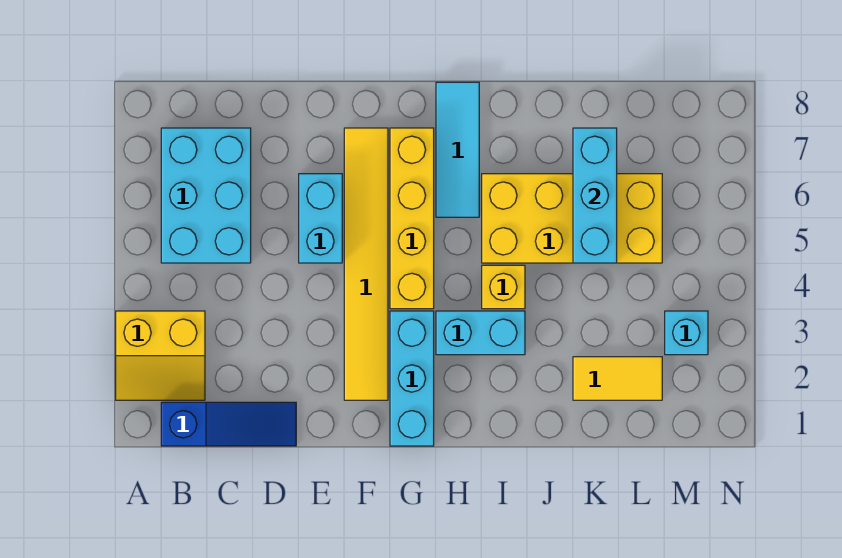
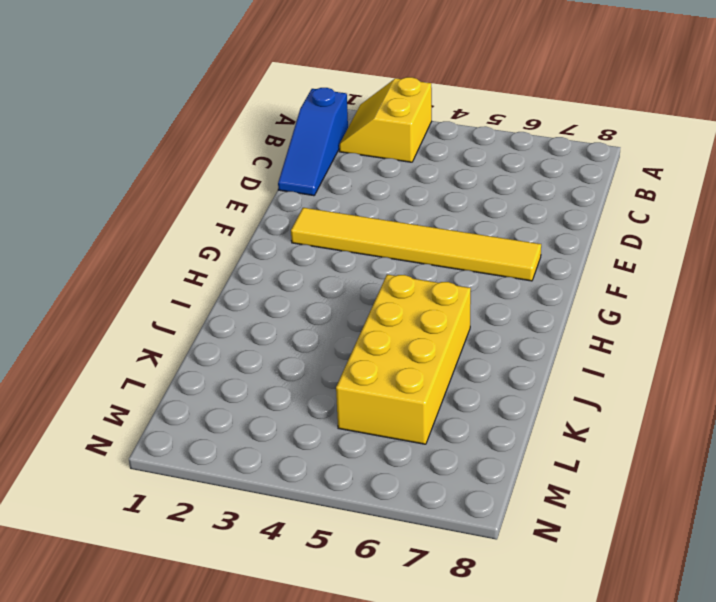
none -> cyan brick B5:C7 level 1
none -> cyan brick E5:E6 level 1
none -> cyan brick G1:G3 level 1

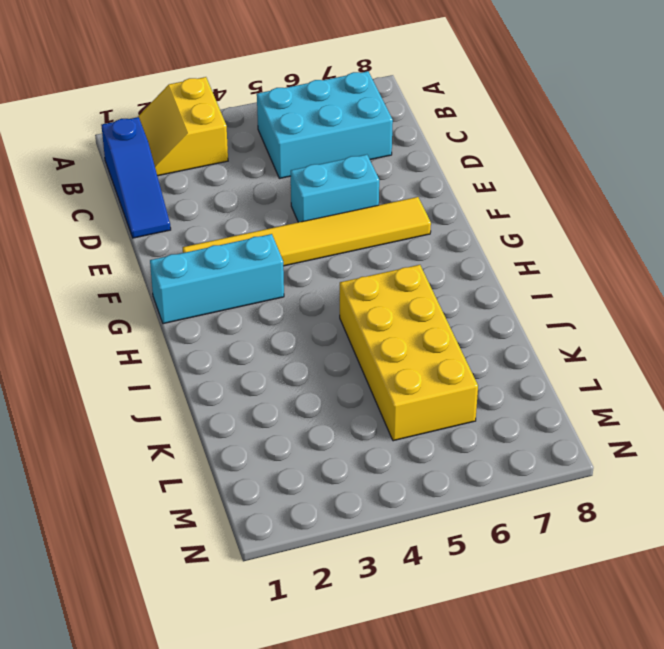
none -> yellow brick G4:G7 level 1
none -> cyan brick H3:I3 level 1
none -> cyan tile H6:H8 level 1

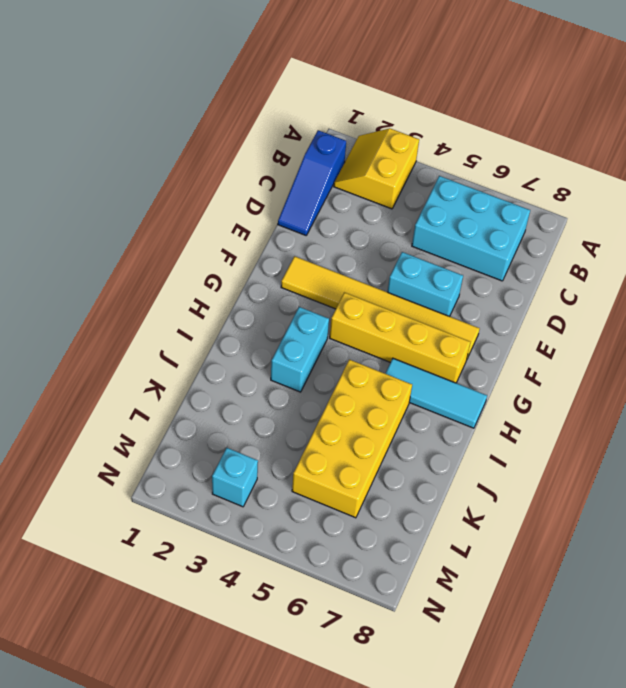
none -> cyan brick G1:G3 level 1
none -> yellow brick I4 level 1
none -> yellow tile K2:L2 level 1

